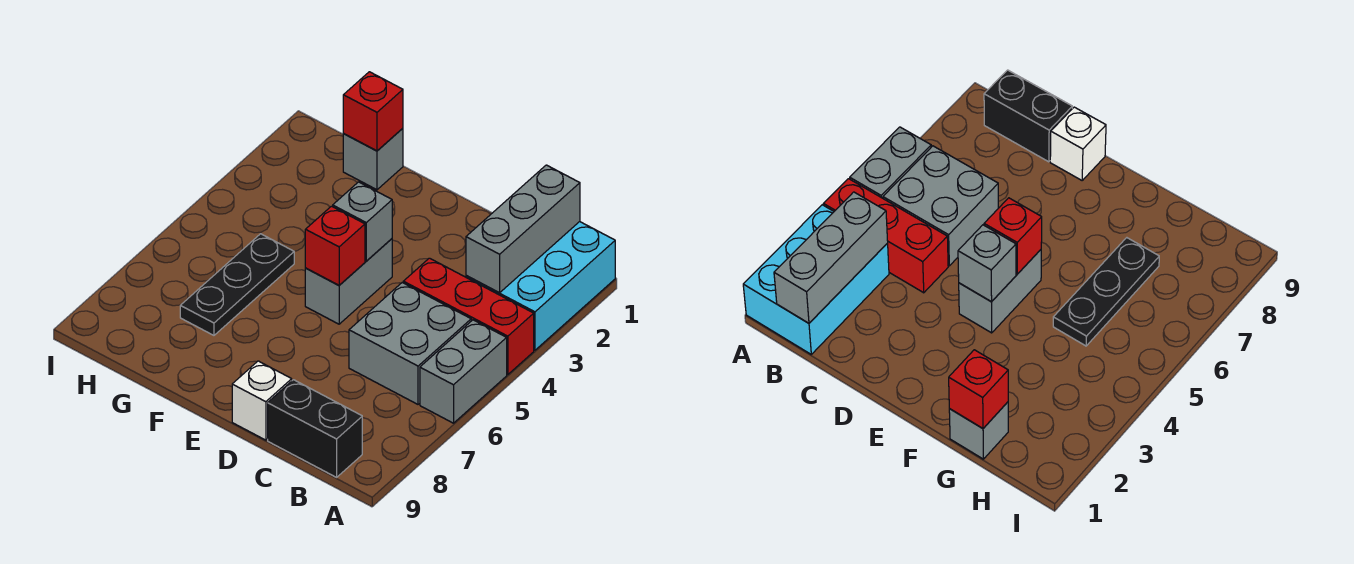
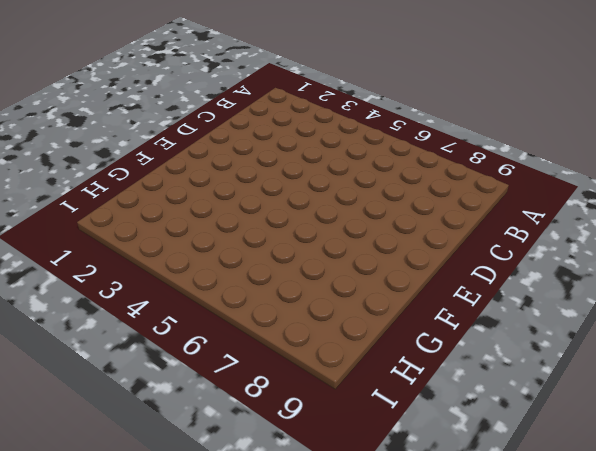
none -> cyan brick A1:B3 level 1
none -> red brick A4:C4 level 1
none -> grey brick A5:A6 level 1

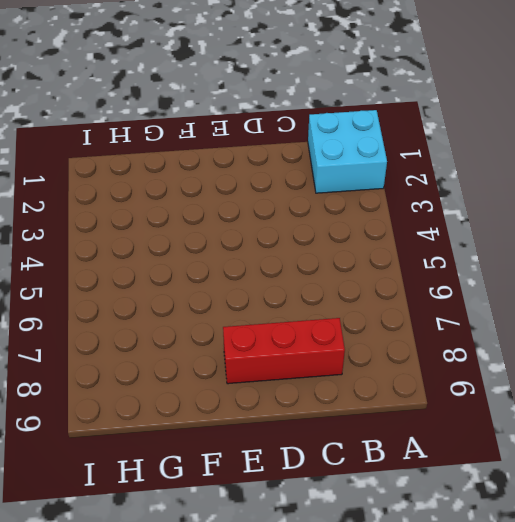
cyan brick A1:B2 level 1 -> cyan brick A1:B3 level 1
red brick C8:E8 level 1 -> red brick A4:C4 level 1
none -> grey brick A5:A6 level 1
none -> grey brick B5:C6 level 1
none -> black brick B9:C9 level 1

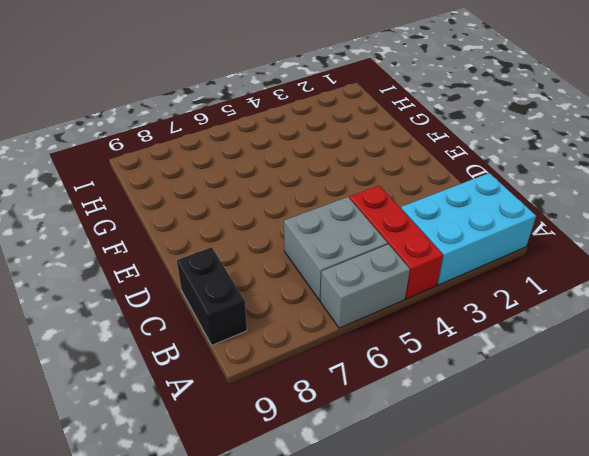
none -> white brick D9 level 1
none -> grey brick E4:E5 level 1
none -> grey brick G1 level 1

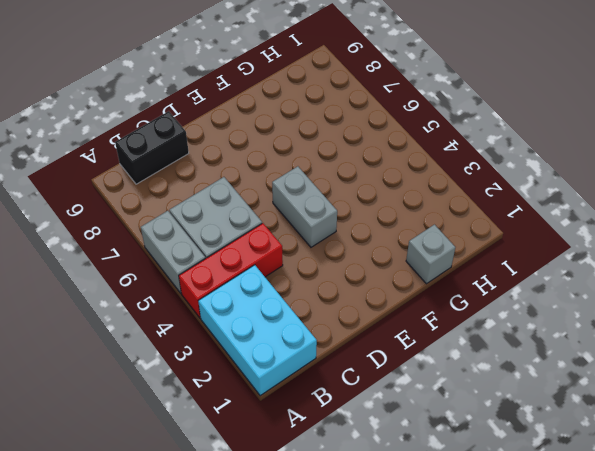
none -> white brick D9 level 1
none -> black plate G5:G7 level 1
none -> grey brick B1:B3 level 2

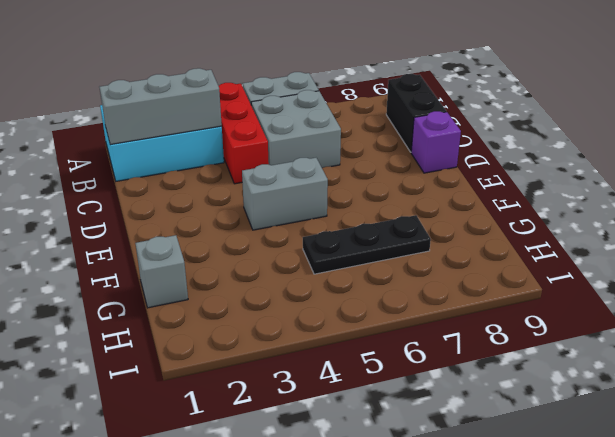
purple brick D9 level 1 -> white brick D9 level 1
none -> grey brick E4 level 2
none -> red brick E5 level 2
none -> red brick G1 level 2

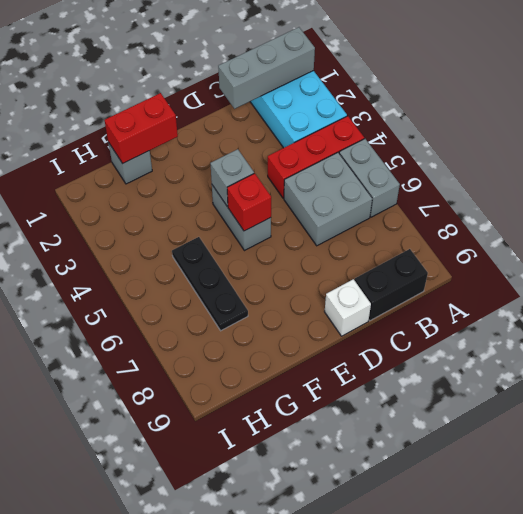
grey brick A1:C1 level 2 -> grey brick B1:B3 level 2
red brick F1:G1 level 2 -> red brick G1 level 2

